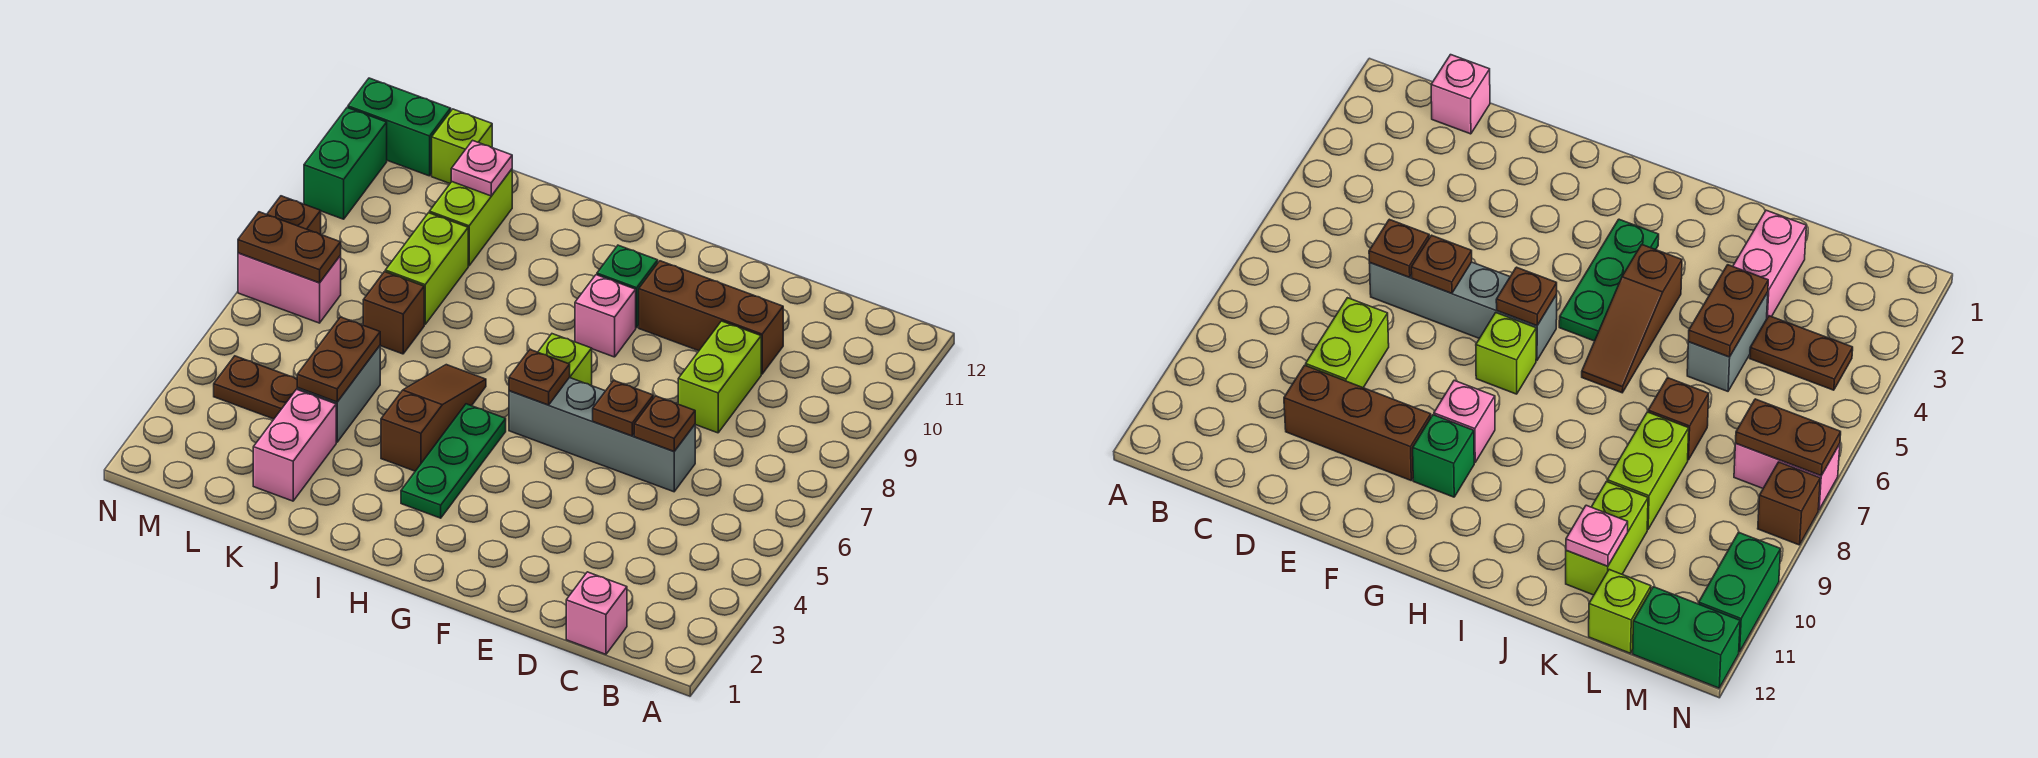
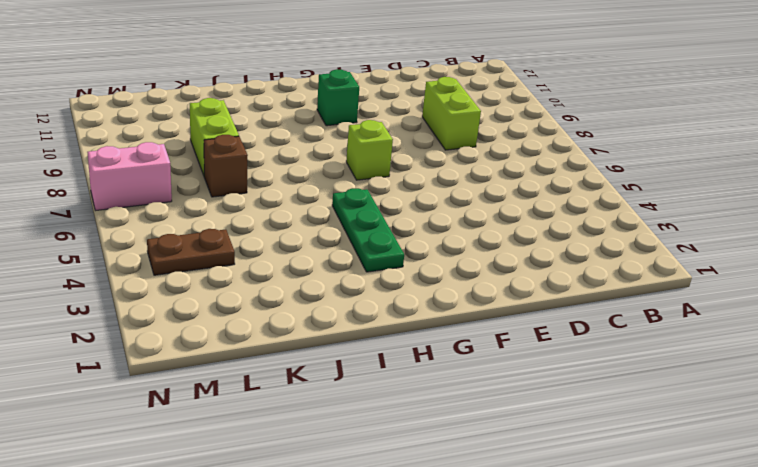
none -> pink brick C1 level 1
none -> grey brick D6:G6 level 1
none -> brown brick D10:F10 level 1

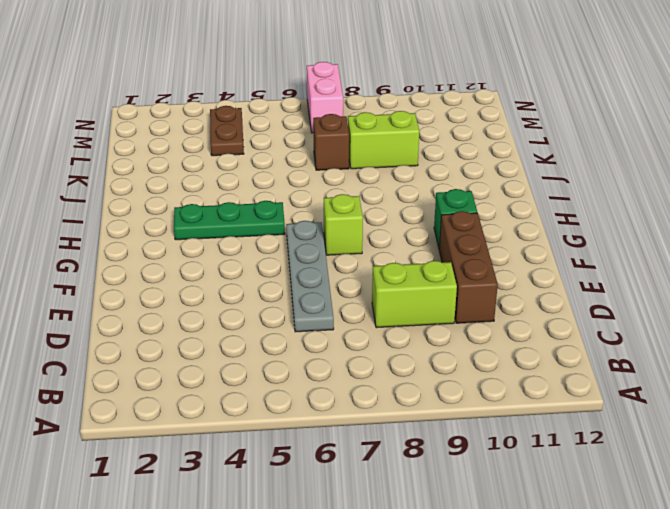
grey plate D6:G6 level 1 -> grey brick D6:G6 level 1
none -> pink brick C1 level 1
none -> pink brick G9 level 1
none -> brown slope I4:I6 level 1 top 4

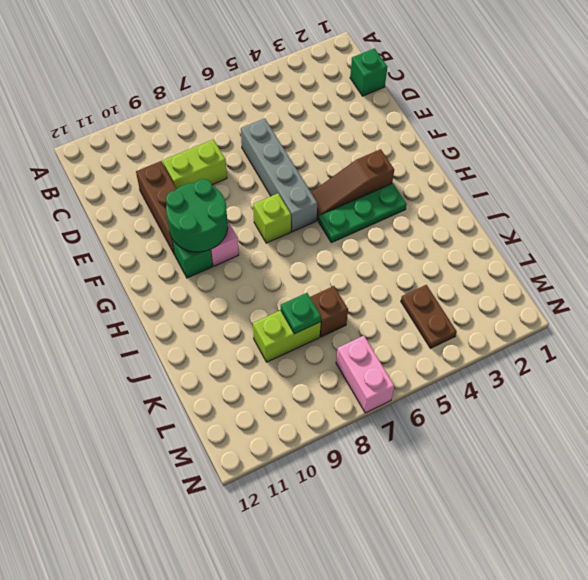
green brick C1 level 1 -> pink brick C1 level 1
green round brick F9:G10 level 2 -> none
brown slope G3:G5 level 1 top 3 -> brown slope I4:I6 level 1 top 4
green plate K8 level 2 -> none
none -> pink brick K2:K3 level 1
none -> grey brick K4:K5 level 1
none -> lime brick K10:K11 level 1

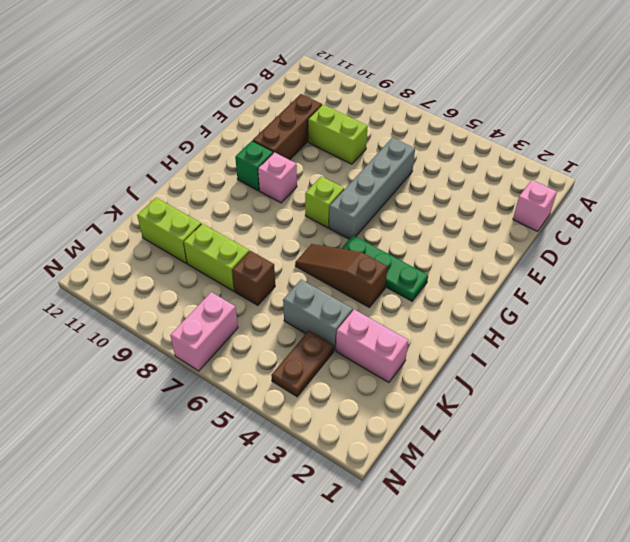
none -> lime brick L12 level 1
none -> green brick M12:N12 level 1
none -> brown brick N8 level 1

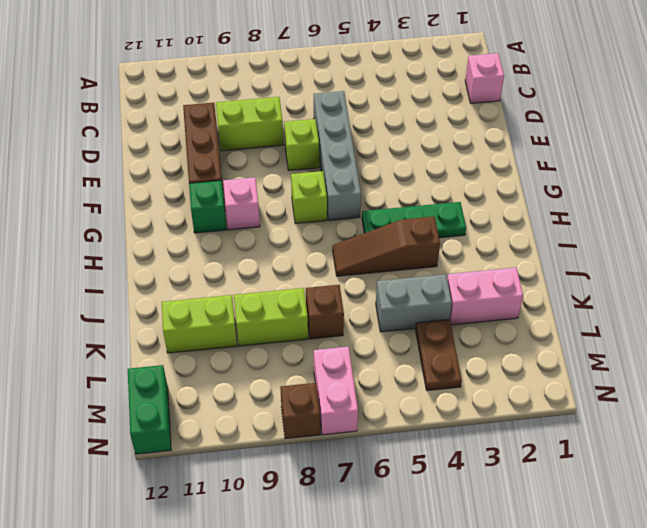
lime brick E7 level 1 -> lime brick L12 level 1
none -> green brick N10:N11 level 1
none -> brown plate D6 level 2
none -> brown plate E6 level 2

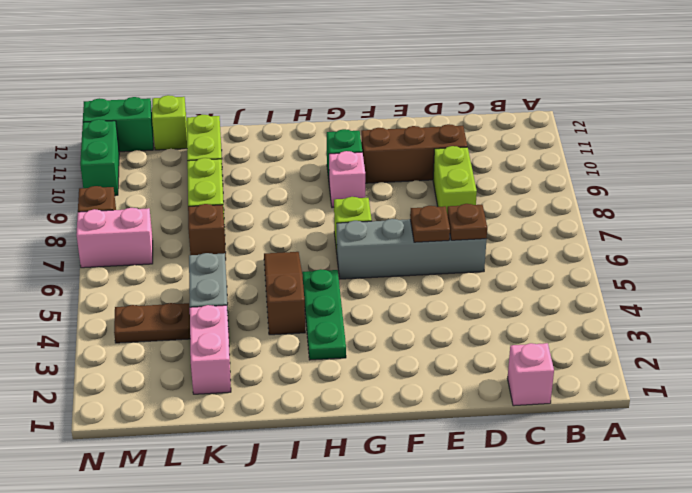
none -> brown plate G6 level 2
none -> brown plate K4:K5 level 2
none -> pink plate K11 level 2

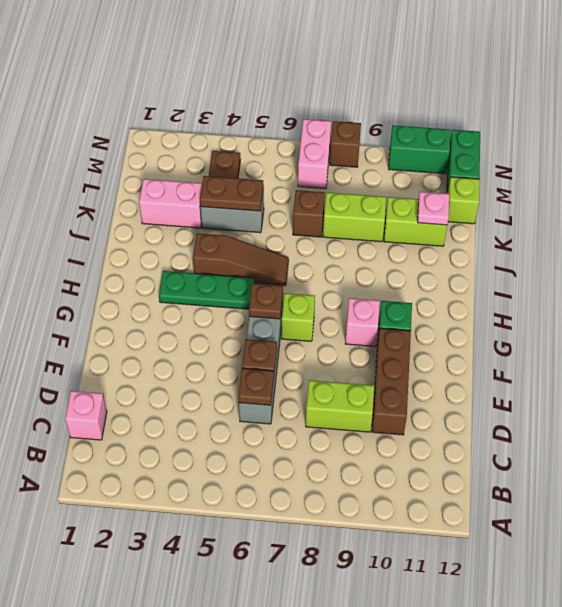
none -> brown plate M7:N7 level 2

